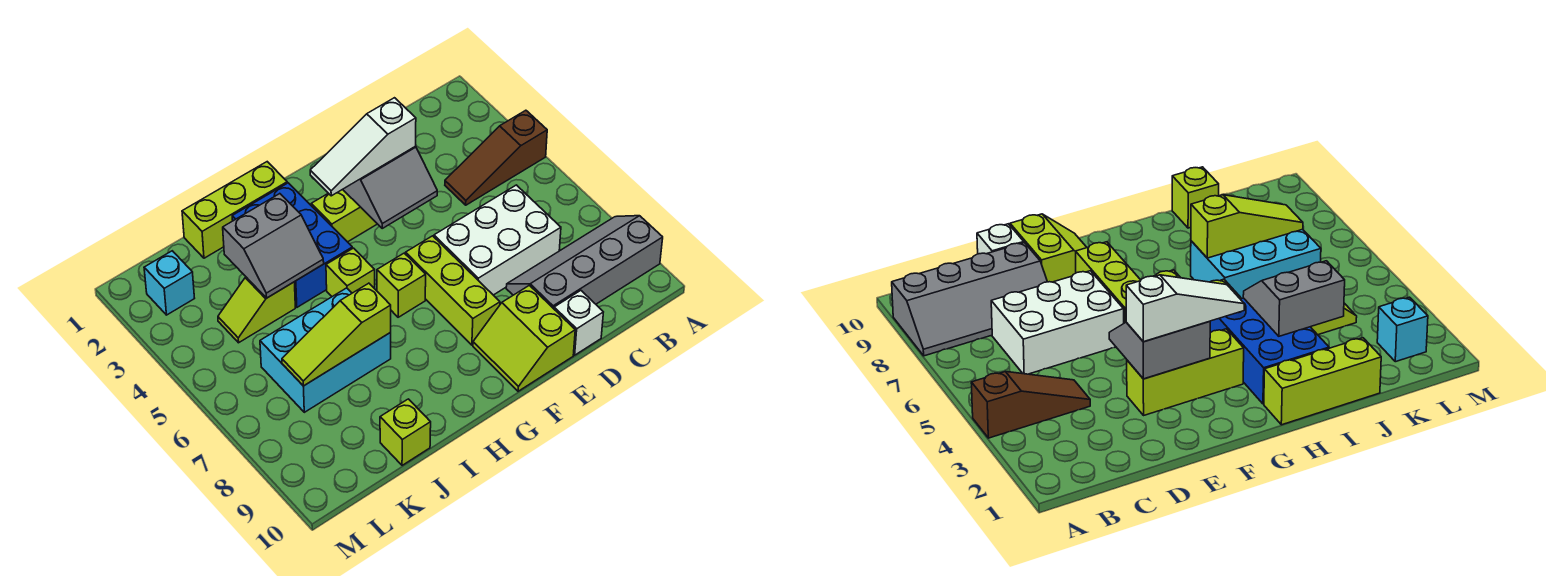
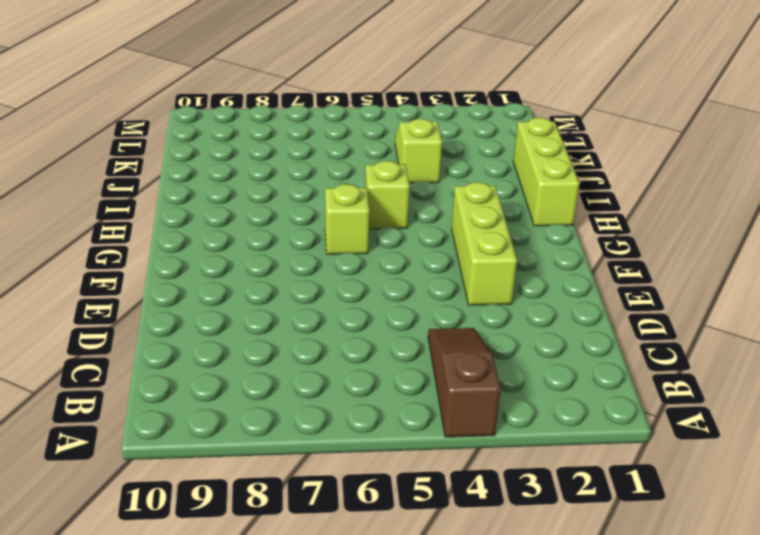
none -> grey slope A8:D9 level 1 top 9
none -> white brick C6:E7 level 1
none -> white brick D10 level 1

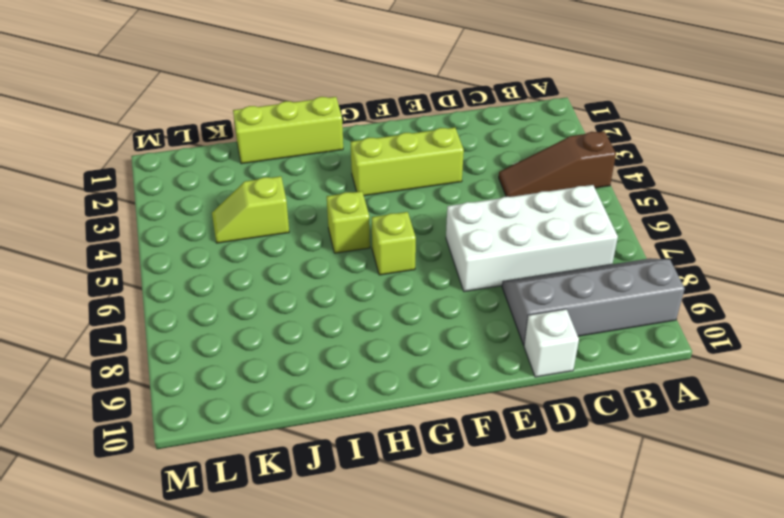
white brick B6:E7 level 1 -> white brick C6:E7 level 1
none -> lime slope E9:F10 level 1 top E
none -> lime brick F6:F8 level 1
none -> blue brick H2:I4 level 1

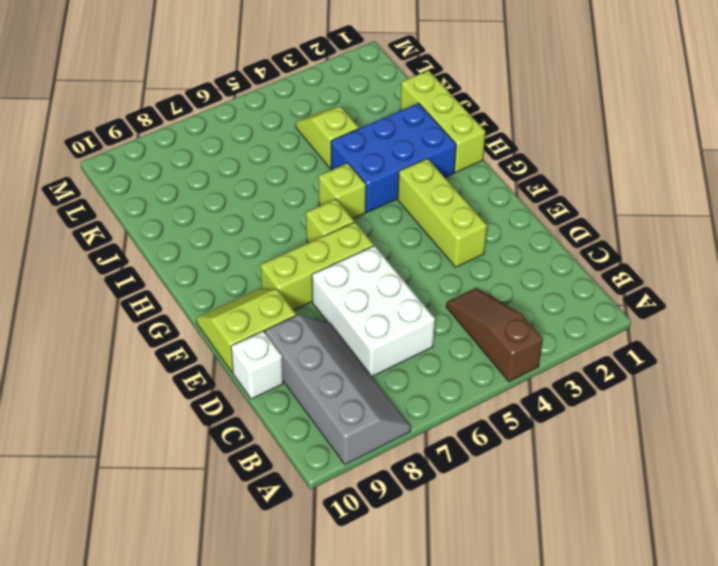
none -> cyan brick I6:K7 level 1
none -> lime brick J10 level 1
none -> cyan brick L2 level 1

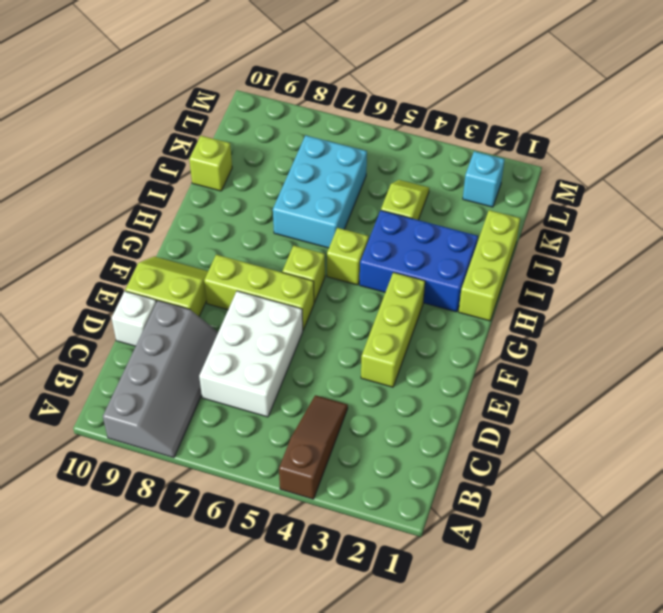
none -> grey slope E3:F4 level 2 top 3
none -> grey slope I3:J4 level 2 top 3
none -> lime slope I7:K7 level 2 top I

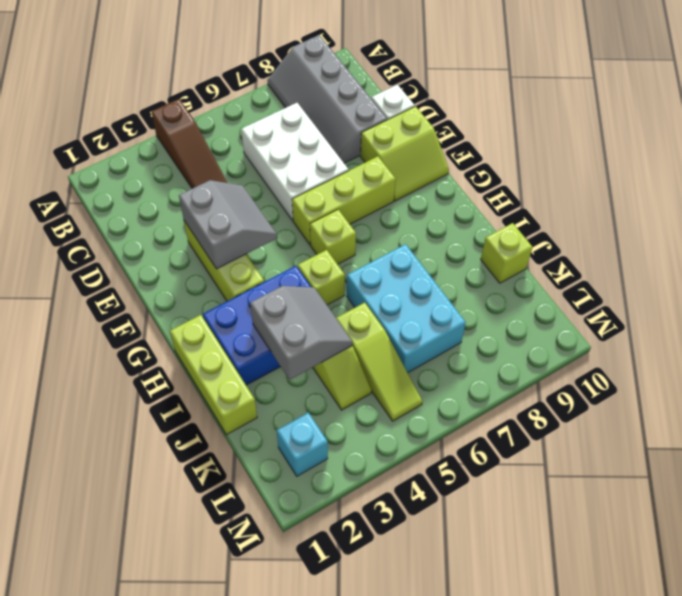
lime slope J5:L5 level 1 top J -> lime slope I7:K7 level 2 top I
none -> white slope E3:G3 level 3 top E

